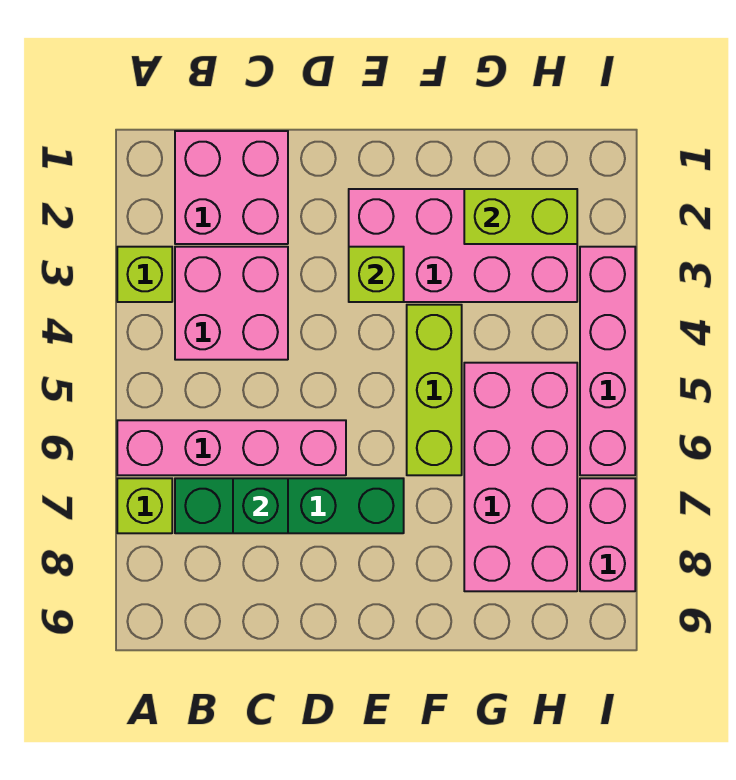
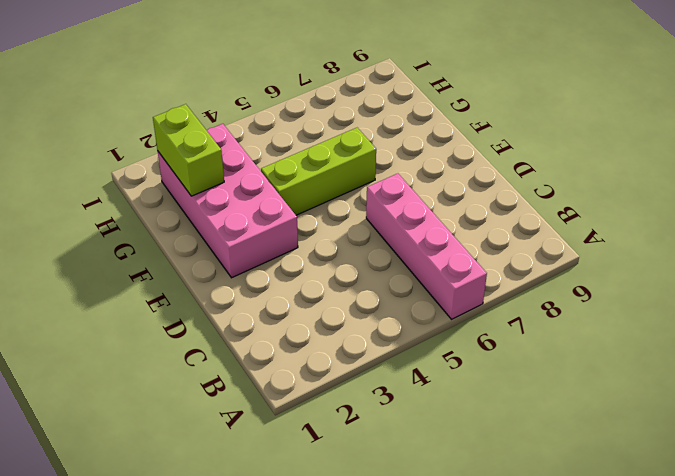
none -> lime brick A3 level 1
none -> lime brick A7 level 1
none -> pink brick B1:C2 level 1

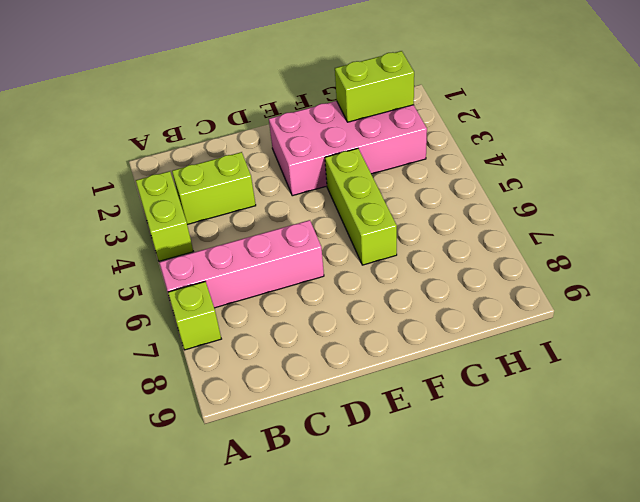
lime brick A3:A4 level 1 -> lime brick A3 level 1
lime brick B3:C3 level 1 -> pink brick B3:C4 level 1
none -> pink brick B1:C2 level 1
none -> green brick B7:E7 level 1
none -> pink brick G5:H8 level 1

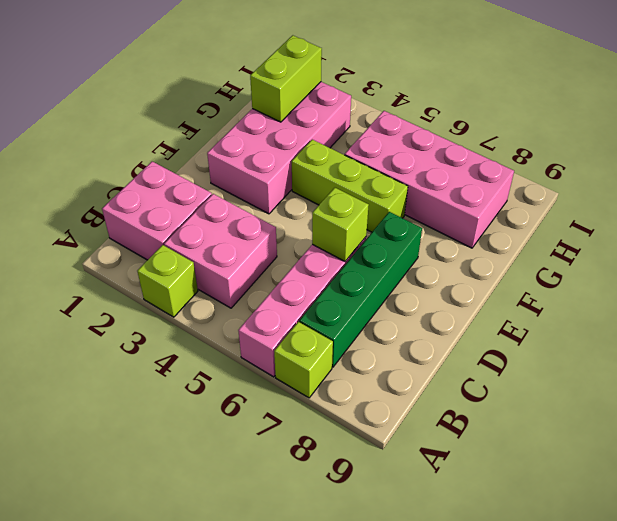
lime brick D6 level 2 -> lime brick E3 level 2
none -> pink brick I3:I6 level 1
none -> pink brick I7:I8 level 1
none -> green brick C7 level 2

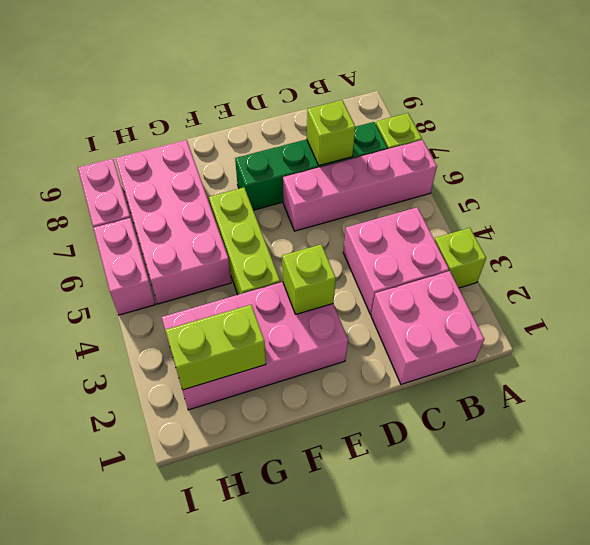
lime brick C7 level 2 -> green brick C7 level 2
pink brick I5:I6 level 1 -> pink brick I3:I6 level 1

